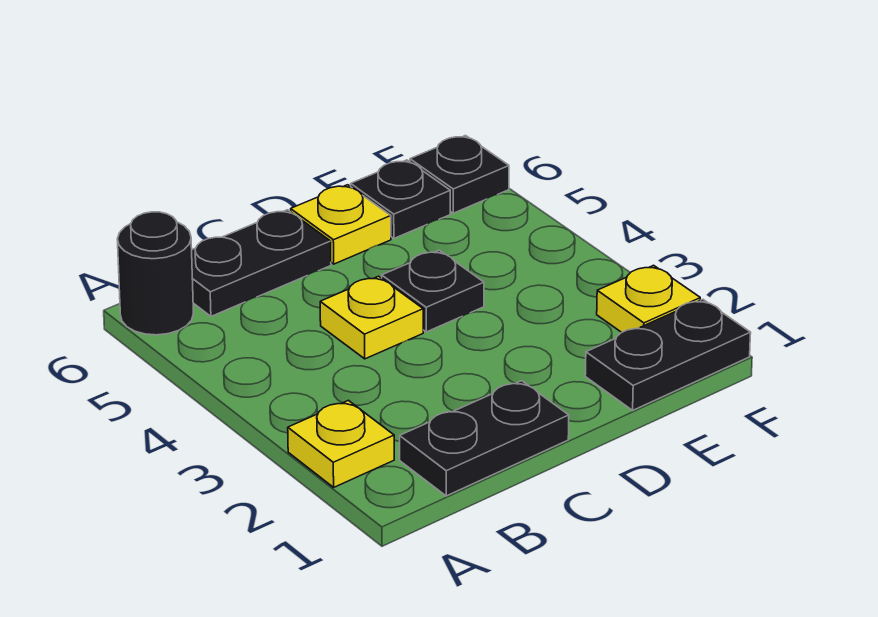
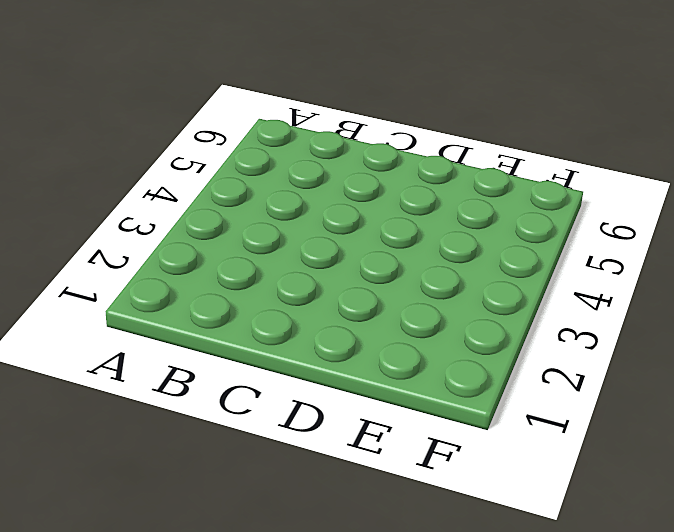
none -> yellow plate A2 level 1
none -> black round brick A6 level 1

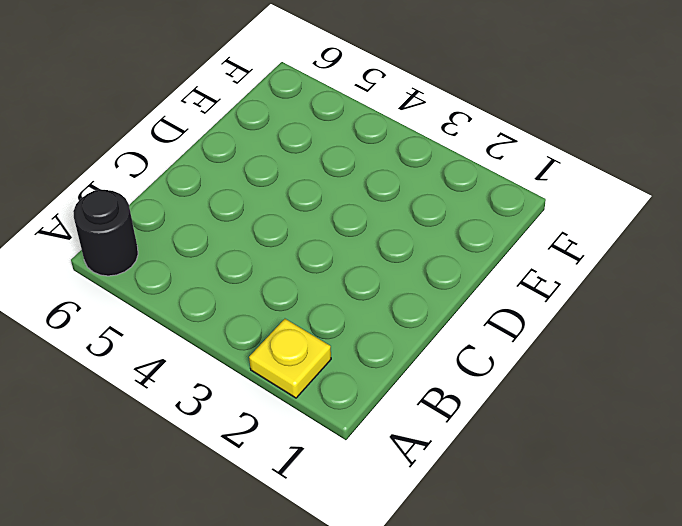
none -> black plate B1:C1 level 1
none -> black plate B6:C6 level 1

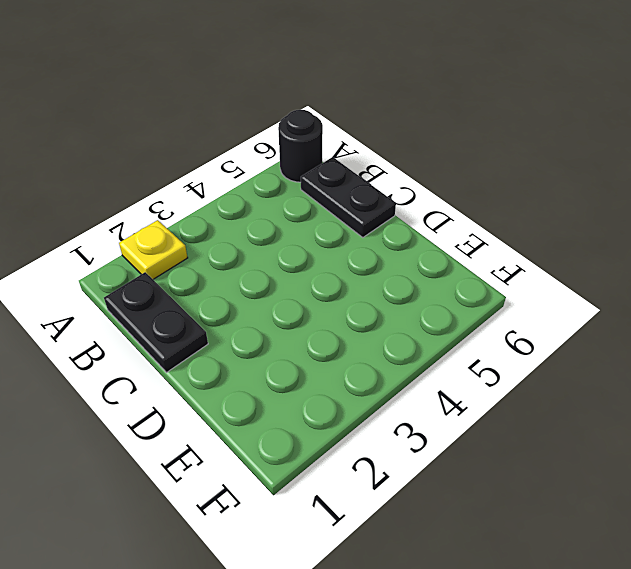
none -> yellow plate C4 level 1
none -> black plate D4 level 1

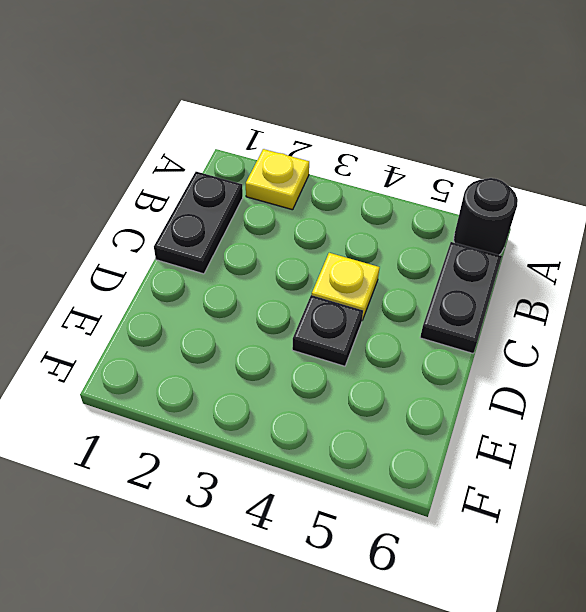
none -> yellow plate D6 level 1
none -> black plate E1:F1 level 1

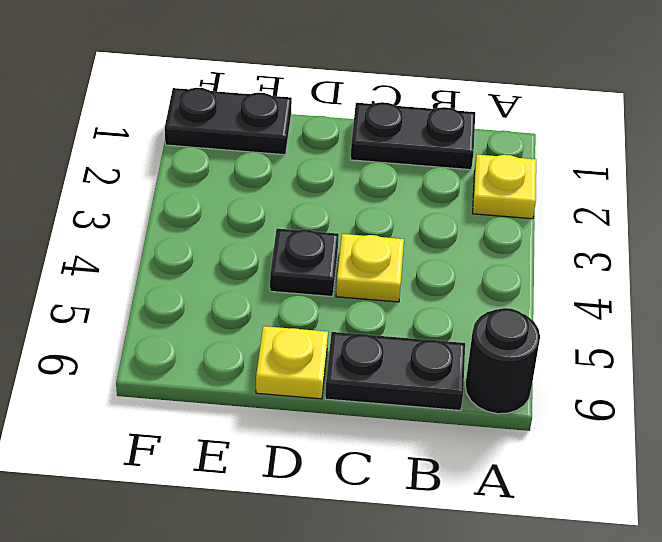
none -> black plate E6 level 1
none -> yellow plate F2 level 1

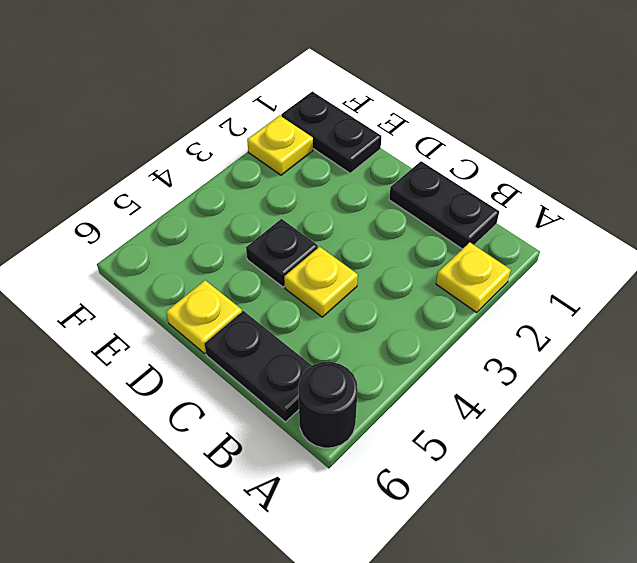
none -> black plate E6 level 1
none -> black plate F6 level 1

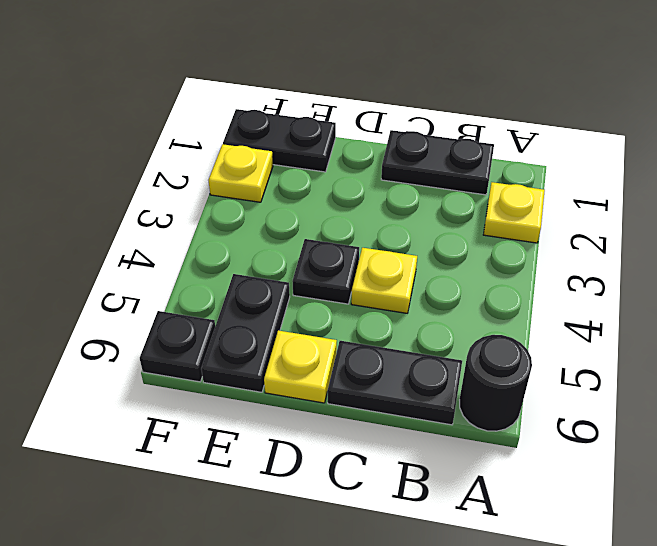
black plate E5:E6 level 1 -> black plate E6 level 1

